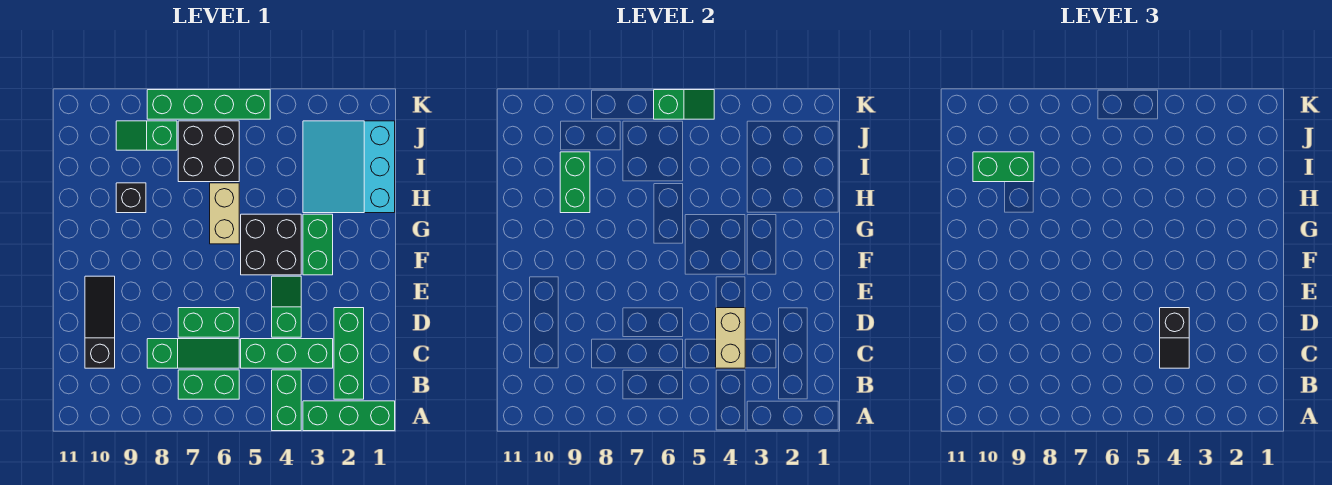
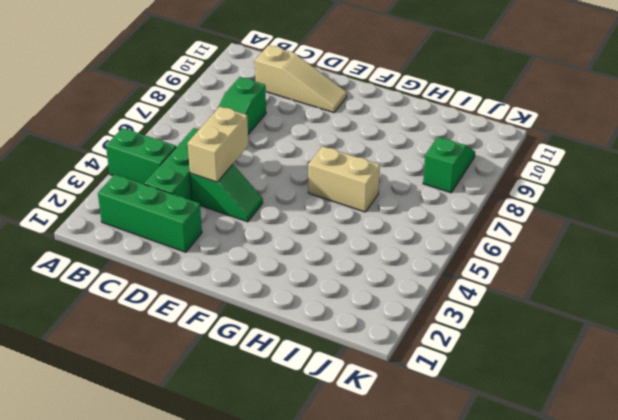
tan slope C10:E10 level 1 top C -> black slope C10:E10 level 1 top C
tan brick D4:D5 level 2 -> tan brick C4:D4 level 2
none -> green brick A1:A3 level 1
none -> green brick B6:B7 level 1
none -> green brick D6:D7 level 1

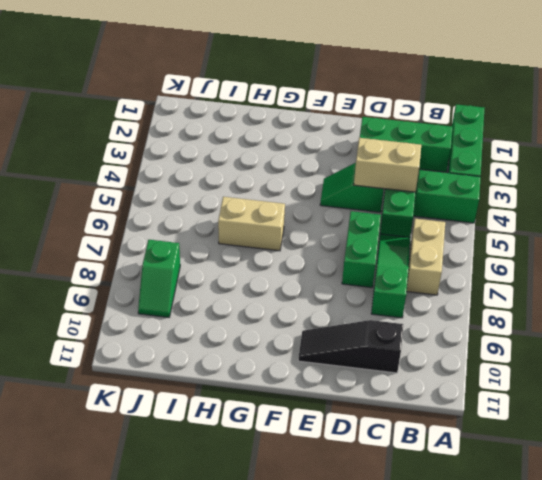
tan brick B6:B7 level 1 -> green brick B6:B7 level 1
none -> green brick F3:G3 level 1
none -> black brick F4:G5 level 1
none -> cyan slope H1:J3 level 1 top 1

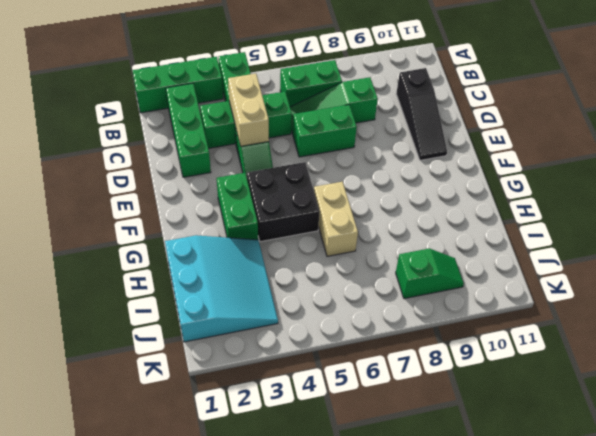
none -> black brick H9 level 1
none -> black brick I6:J7 level 1
none -> green brick K5:K8 level 1

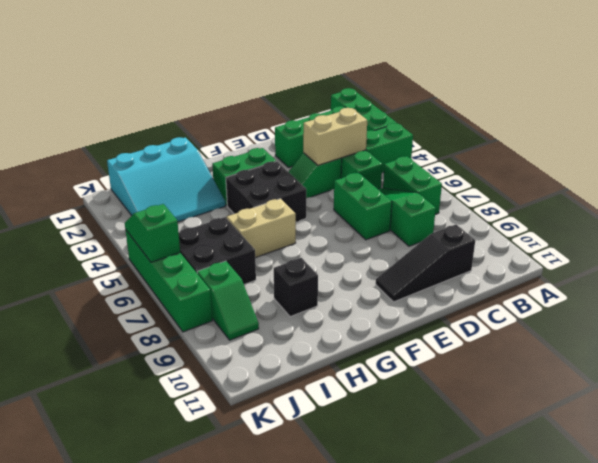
none -> green brick H9:I9 level 2
none -> black slope C4:D4 level 3 top D
none -> green brick I9:I10 level 3

